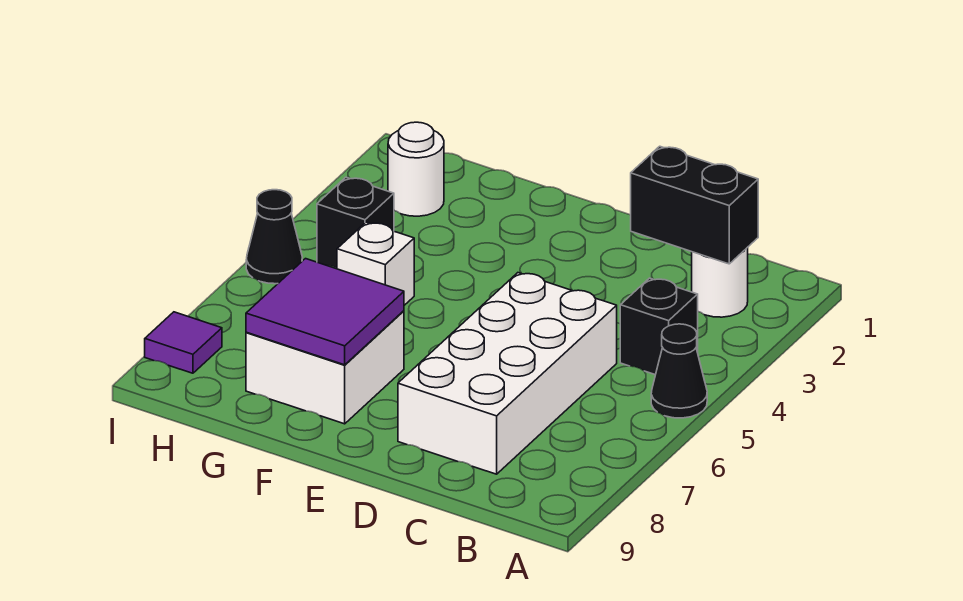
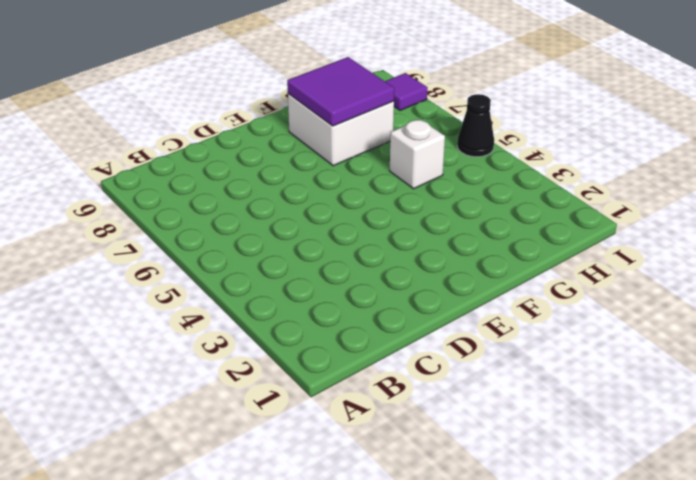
none -> black cone A5 level 1
none -> white round brick B2 level 1
none -> black brick B4 level 1

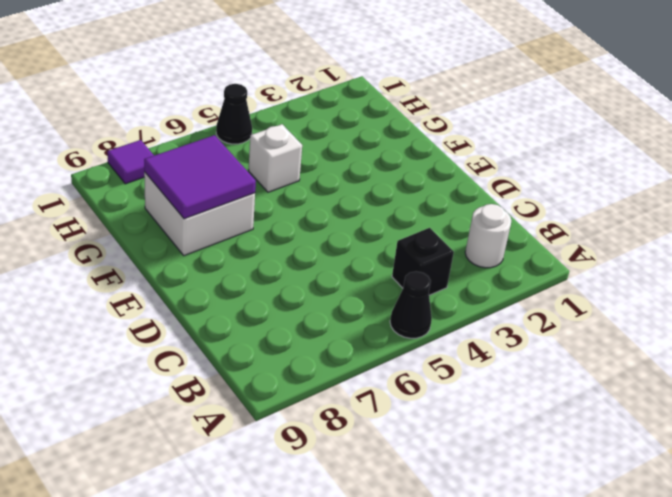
none -> white brick C5:D8 level 1
none -> white round brick H2 level 1
none -> black brick H4 level 1

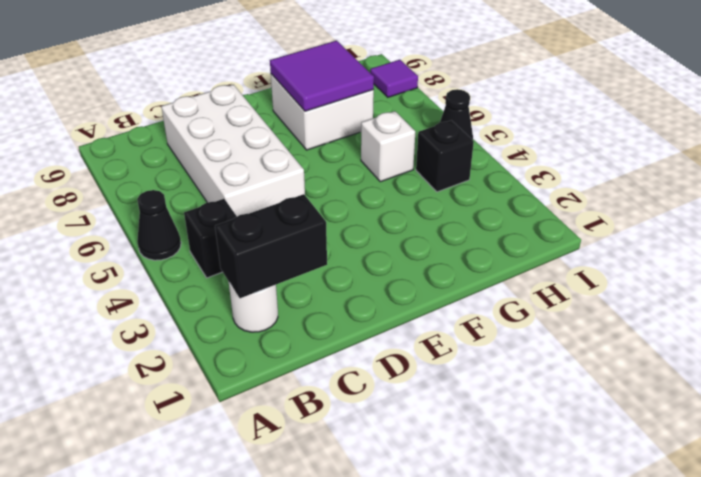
none -> white round brick H2 level 1

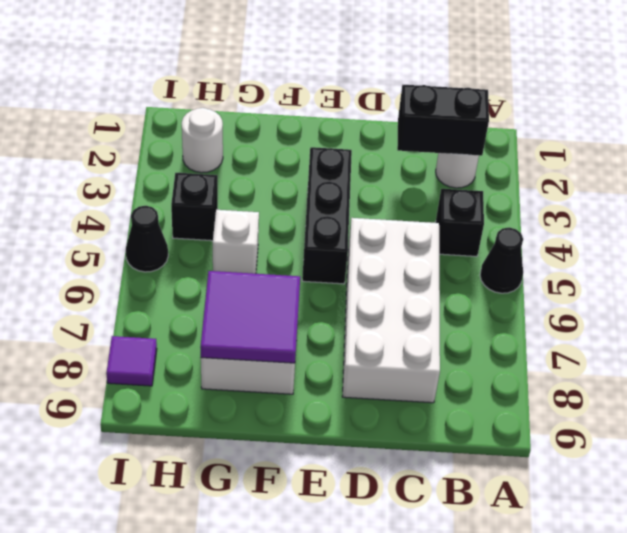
black brick E3:E5 level 1 -> none

